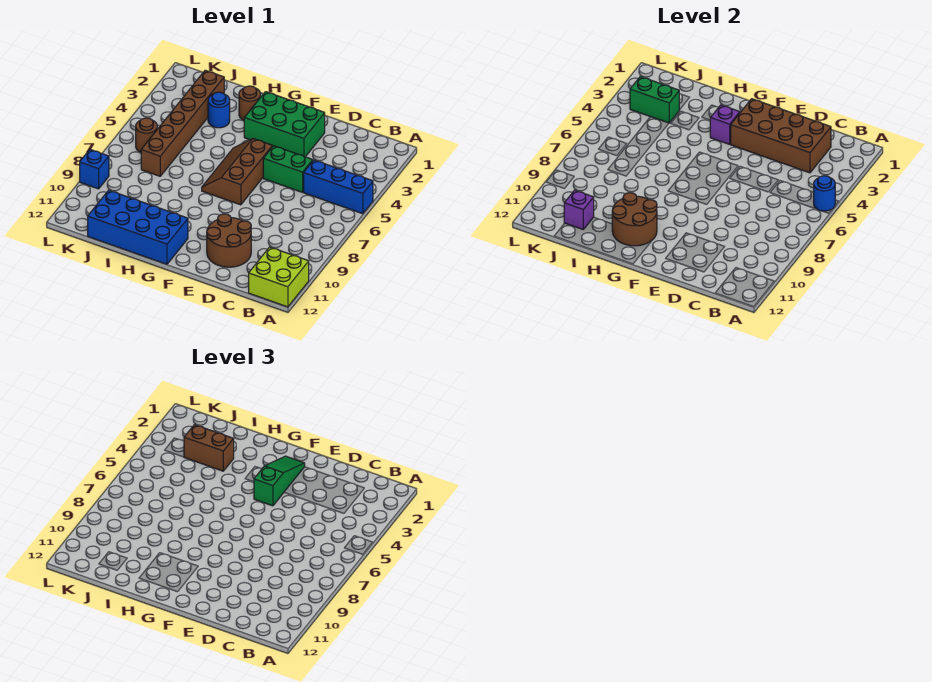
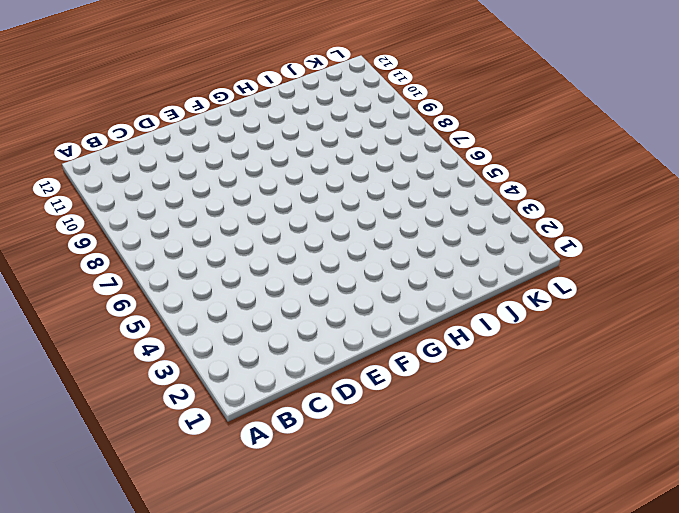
none -> blue brick A5:C5 level 1
none -> lime brick A11:B12 level 1
none -> green brick D5:E5 level 1

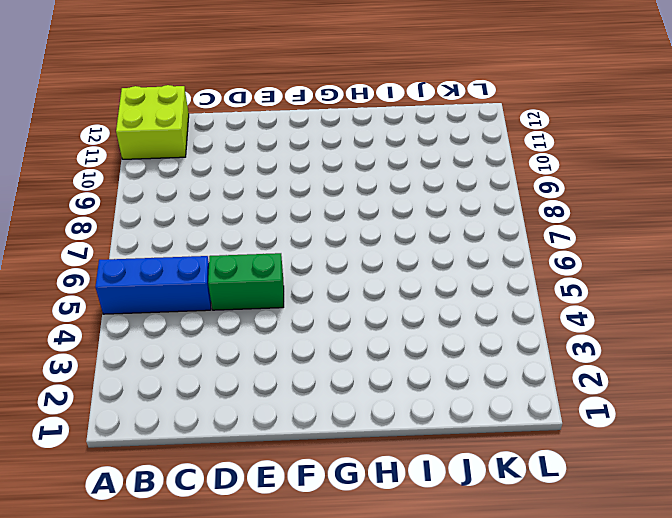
none -> brown round brick D10:E11 level 1
none -> green brick E2:G3 level 1
none -> brown slope F5:G7 level 1 top F

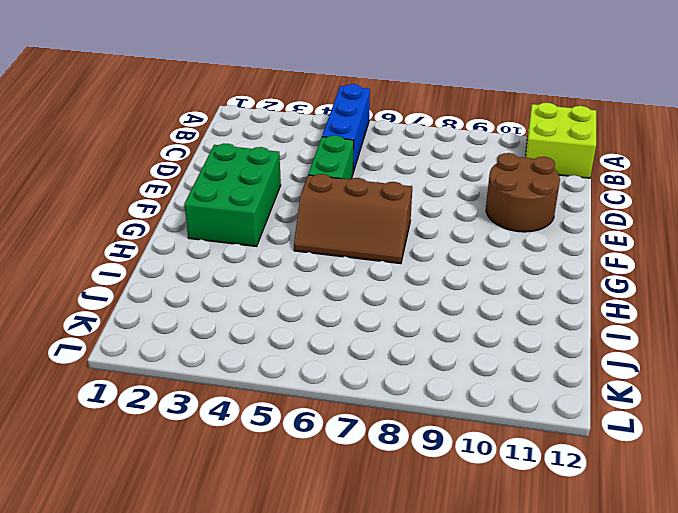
none -> blue brick G11:J12 level 1
none -> brown round brick H2 level 1
none -> blue round brick I3 level 1

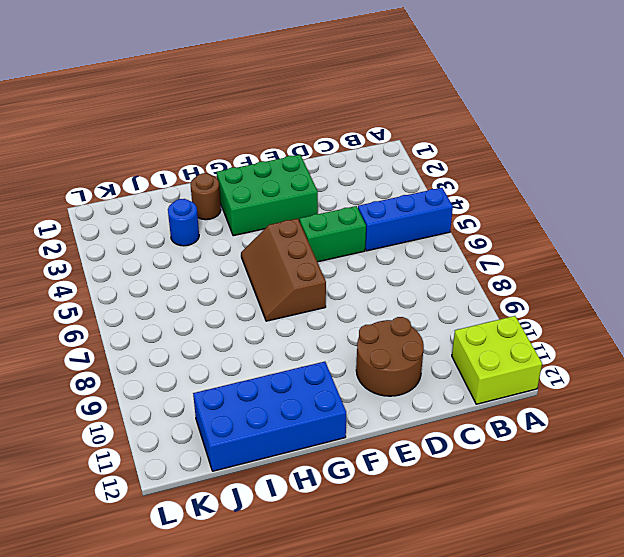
none -> brown brick J2:J7 level 1
none -> brown round brick K6 level 1
none -> blue brick L9 level 1

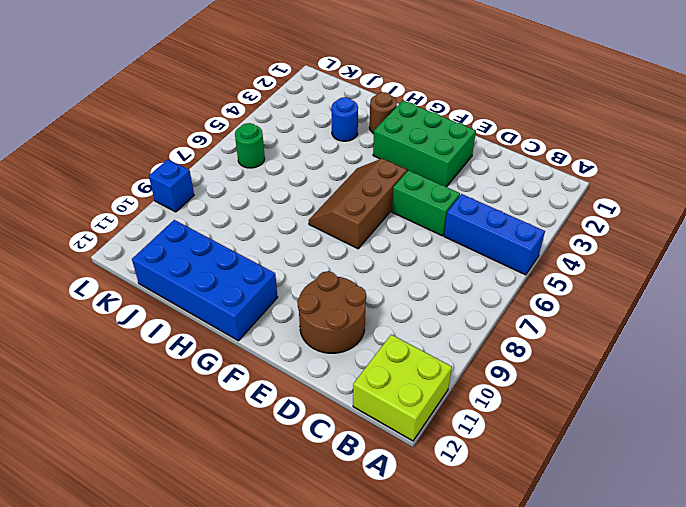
green round brick K6 level 1 -> brown round brick K6 level 1
none -> brown brick J2:J7 level 1
none -> blue round brick A5 level 2
none -> brown brick C2:F3 level 2

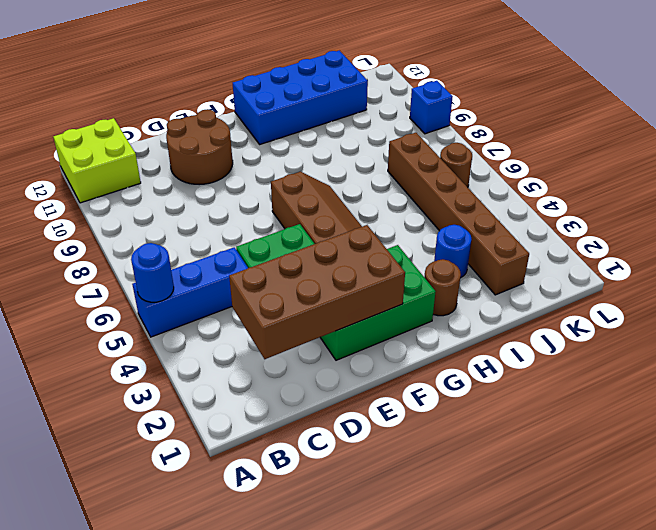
none -> purple brick G3 level 2
none -> brown round brick G10:H11 level 2
none -> green brick J3:K3 level 2

